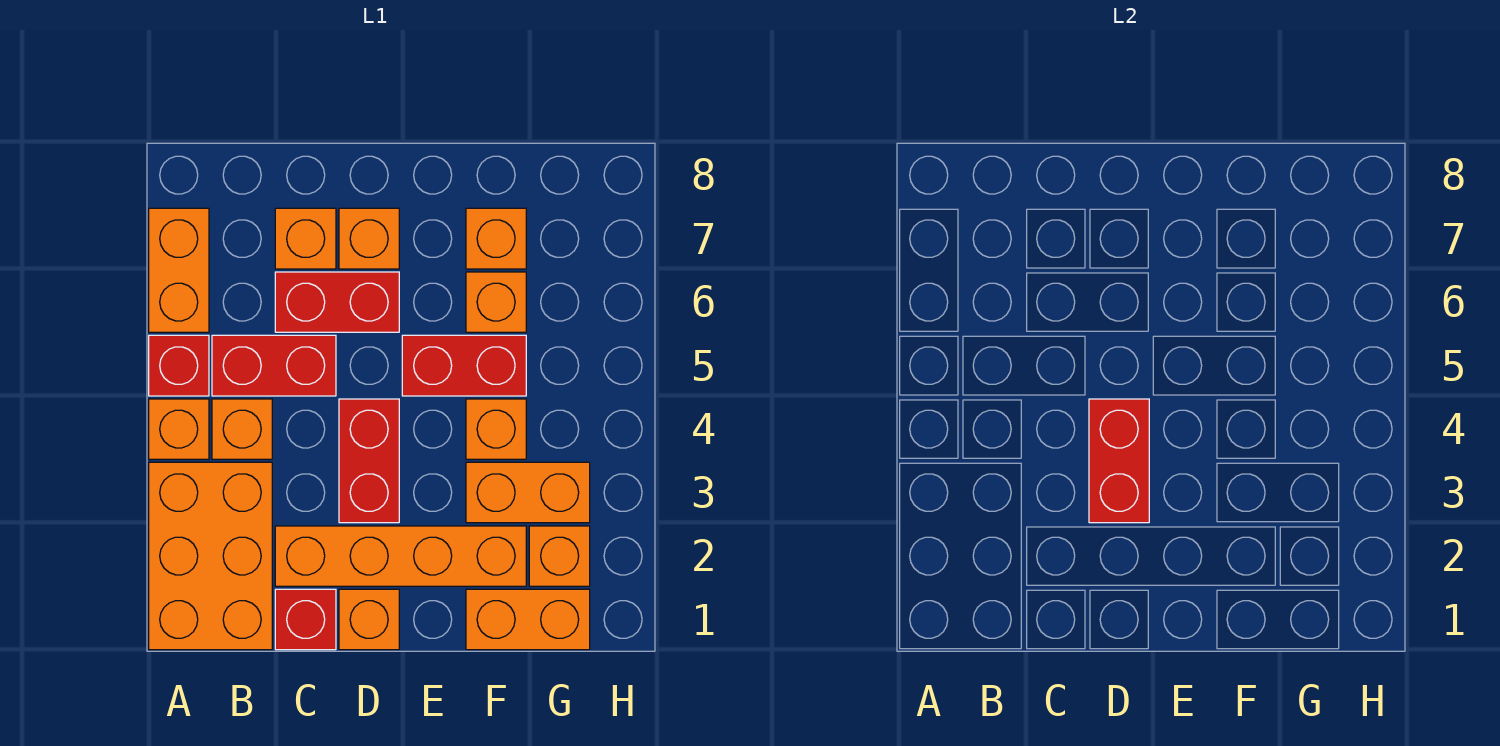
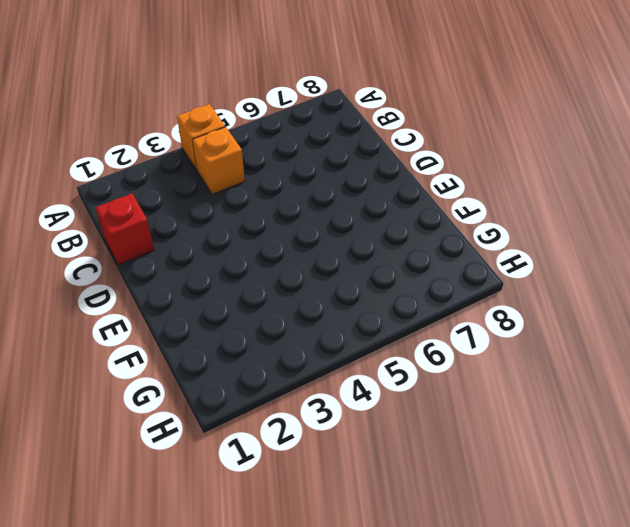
none -> orange brick A1:B3 level 1
none -> red brick A5 level 1
none -> orange brick A6:A7 level 1

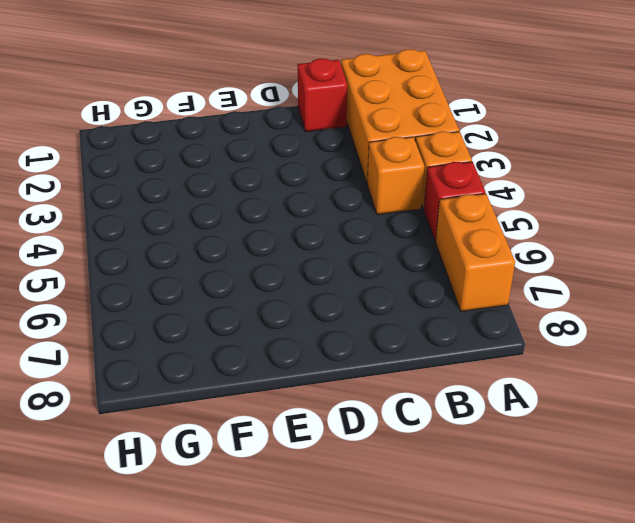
none -> red brick B5:C5 level 1
none -> orange brick C2:F2 level 1
none -> red brick C6:D6 level 1

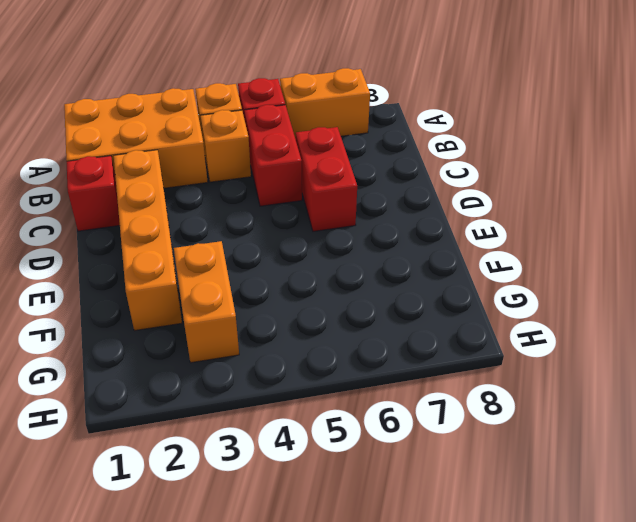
none -> orange brick C7 level 1
none -> orange brick D1 level 1
none -> red brick D3:D4 level 1

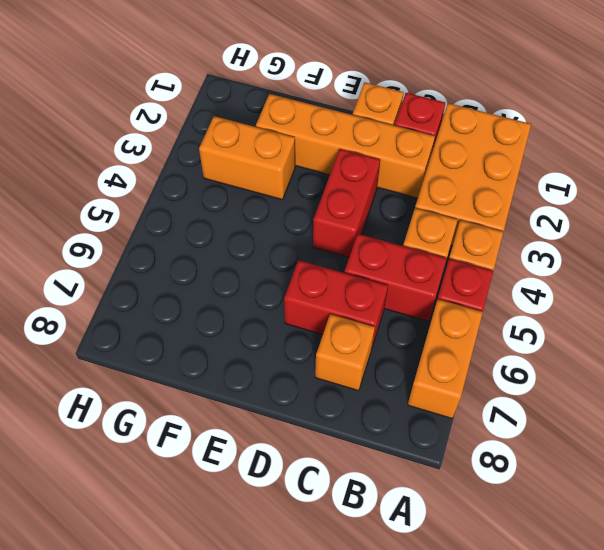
none -> orange brick D7 level 1
none -> red brick E5:F5 level 1
none -> orange brick F1:G1 level 1

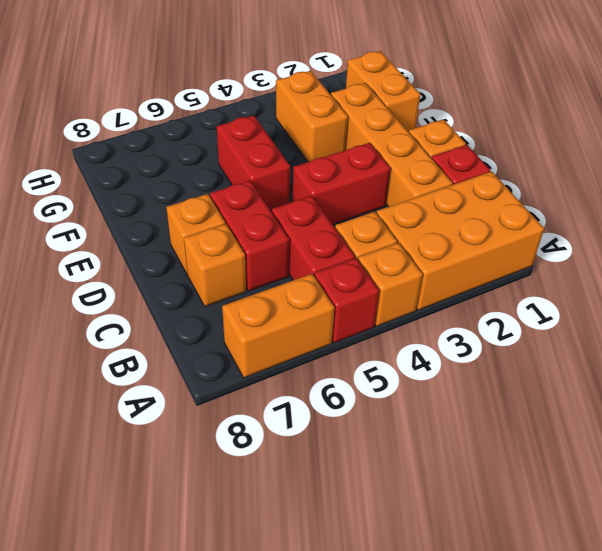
none -> orange brick F4 level 1
none -> orange brick F6 level 1
none -> orange brick F7 level 1

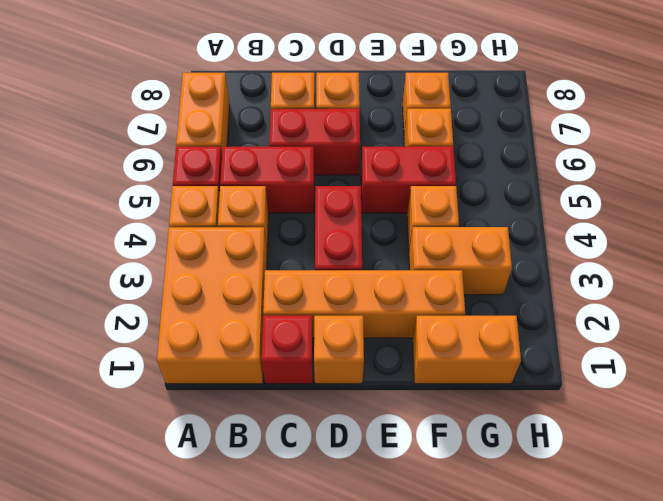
none -> orange brick G2 level 1
none -> red brick D3:D4 level 2

